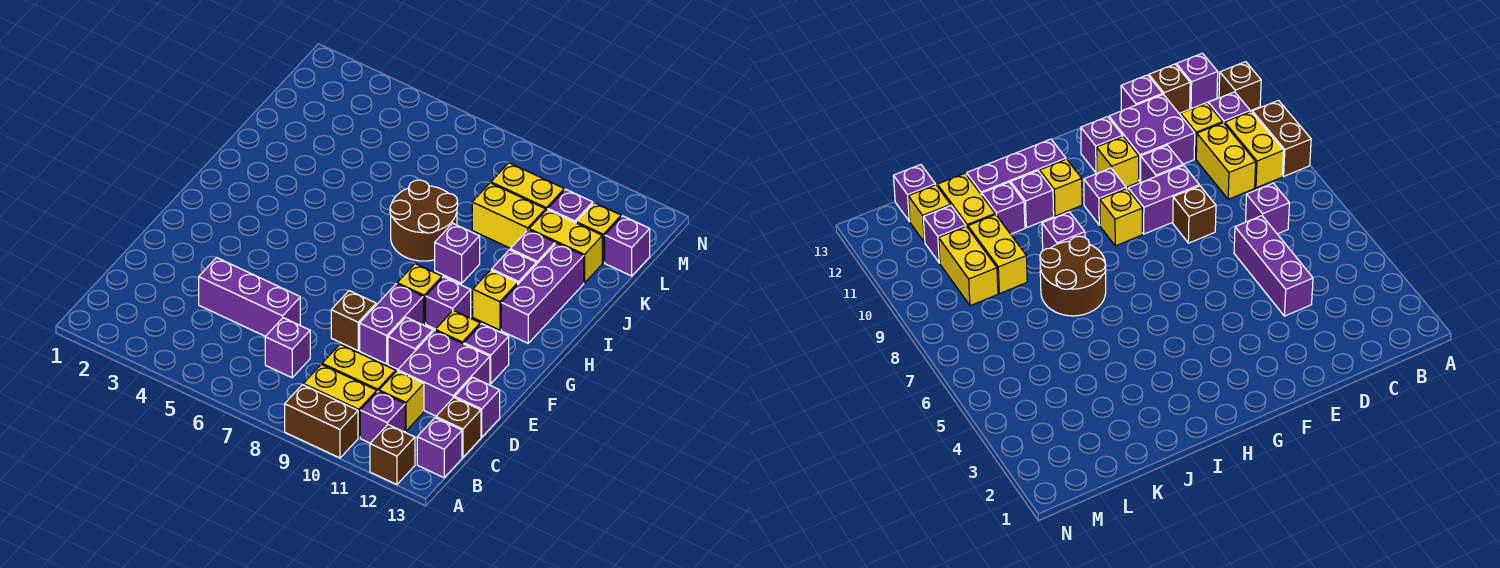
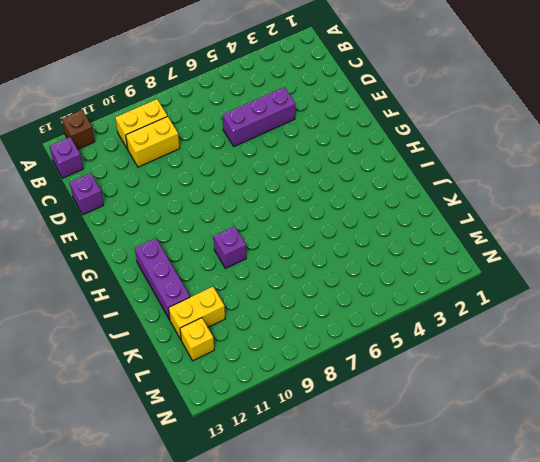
none -> brown brick A9:A10 level 1
none -> purple brick B11 level 1
none -> purple brick C7 level 1
none -> yellow brick C11 level 1

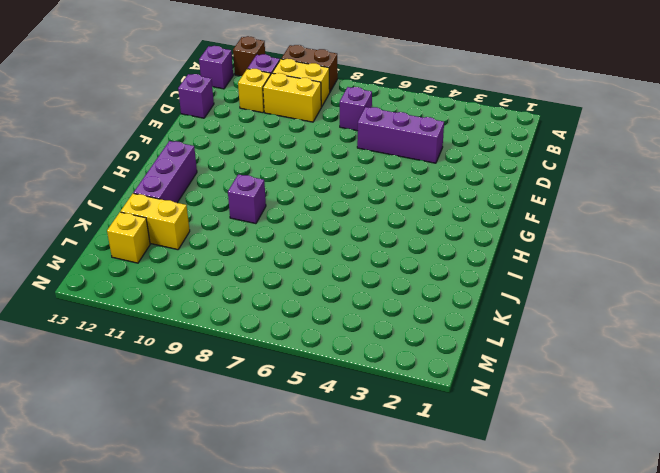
none -> brown brick C13 level 1
none -> purple brick D11:E12 level 1
none -> brown brick E8 level 1
none -> purple brick E9:F9 level 1

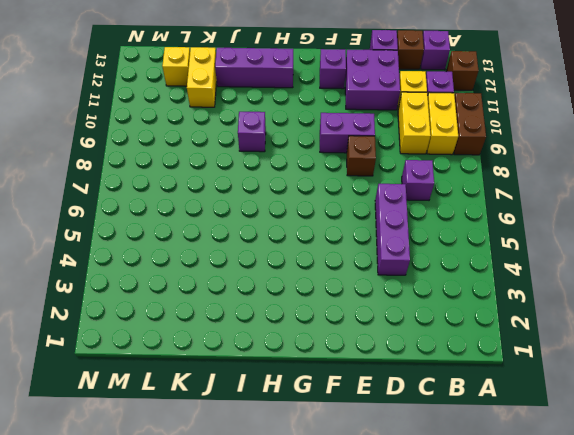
none -> purple brick E10 level 1
none -> yellow brick F11 level 1
none -> yellow brick G9 level 1
none -> purple brick G10 level 1

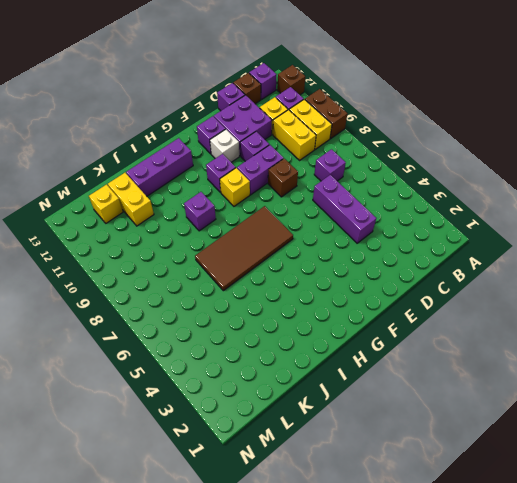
white brick F11 level 1 -> yellow brick F11 level 1
brown tile G6:J7 level 1 -> brown round brick I7:J8 level 1
none -> yellow brick H11 level 1
none -> purple brick I11 level 1
none -> purple brick J11 level 1
none -> yellow brick K9:K10 level 1

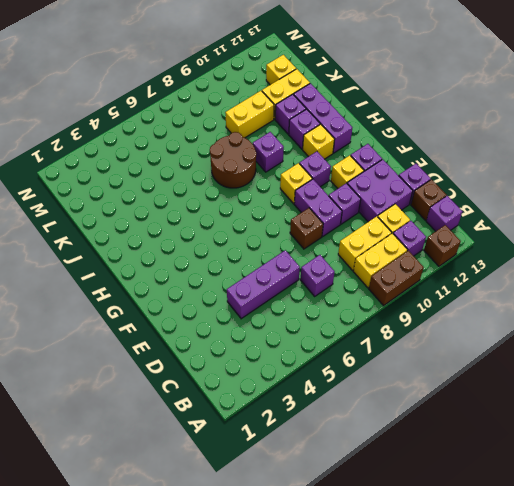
none -> yellow brick L9:L10 level 1
none -> purple brick L11 level 1
none -> purple brick L13 level 1

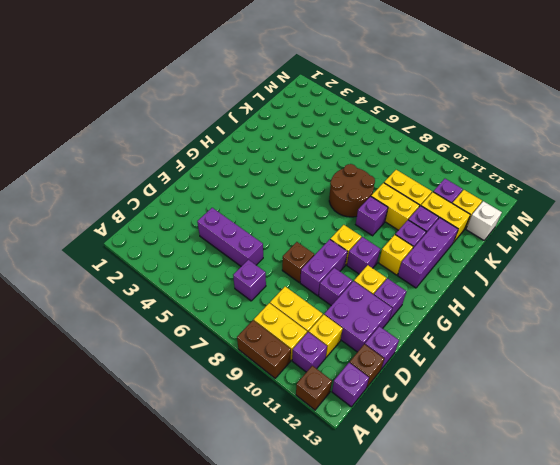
yellow brick J9:J10 level 1 -> yellow brick L9:L10 level 1
white brick L13 level 1 -> purple brick L13 level 1

